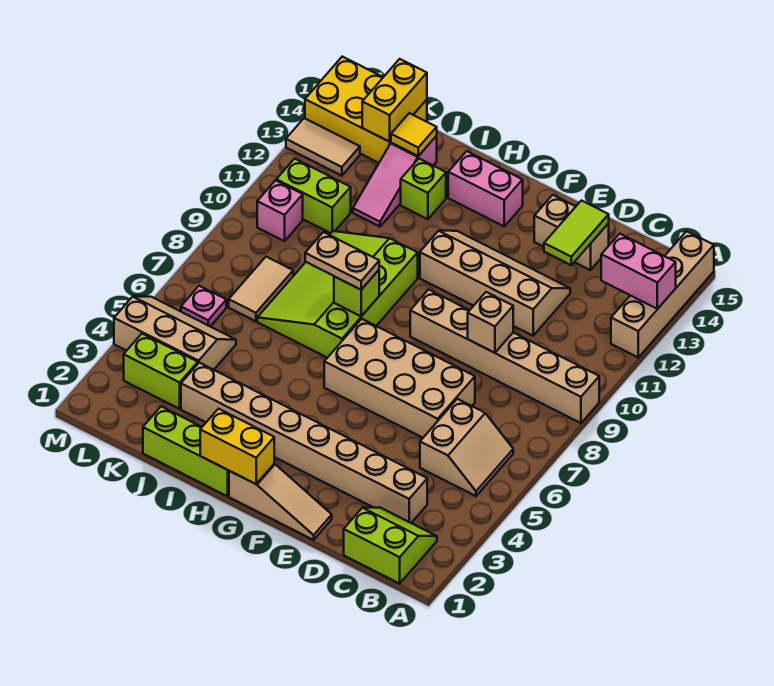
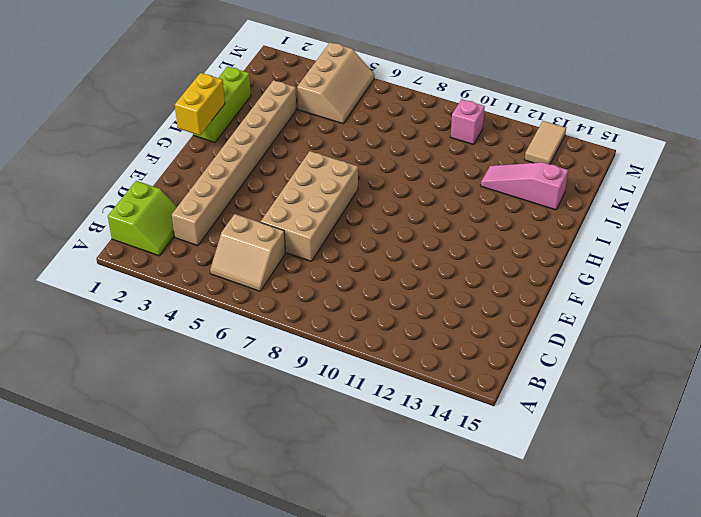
none -> tan brick A9:F9 level 1
none -> tan brick A12:A15 level 1
none -> tan slope D11:G12 level 1 top 11
none -> tan brick D14:E14 level 1

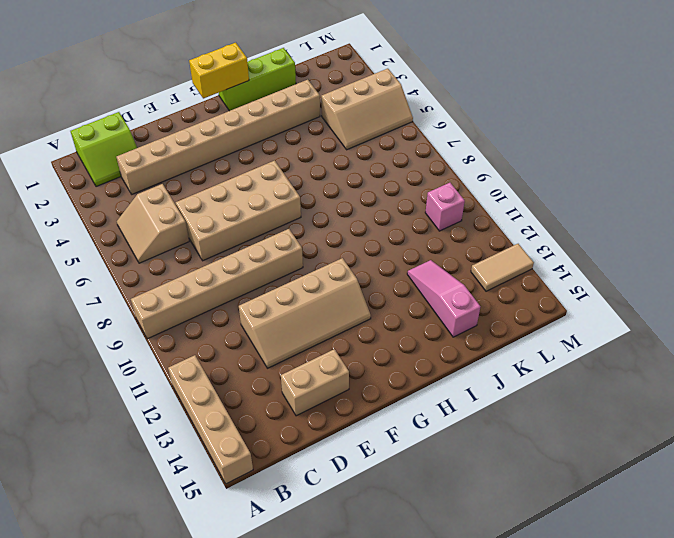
none -> tan slope E1:G1 level 1 top G
none -> pink brick G14:H14 level 1
none -> lime slope H7:J10 level 1 top H
none -> lime brick I13 level 1

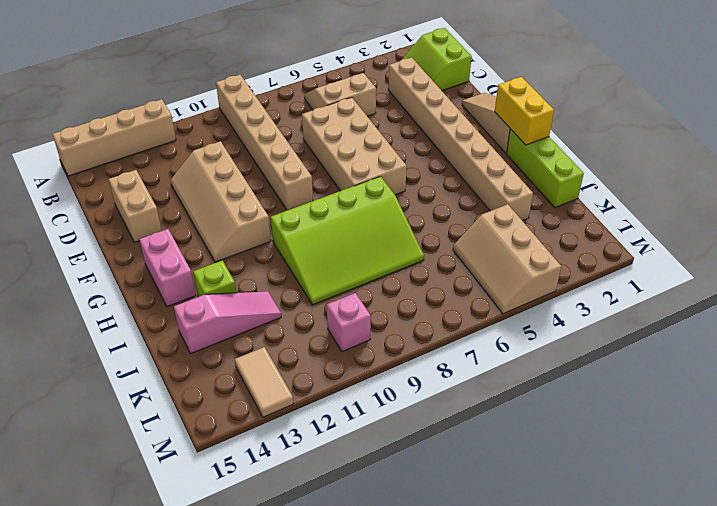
none -> lime brick K3:L3 level 1
none -> tan tile K7:K8 level 1
none -> lime brick K11:L11 level 1
none -> yellow brick K14:M15 level 1

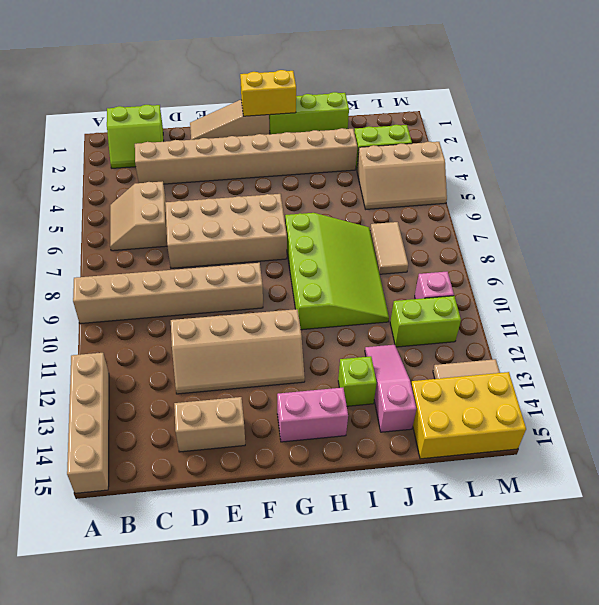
none -> pink plate L6 level 1
none -> pink brick A13:B13 level 2
none -> tan brick D9 level 2
none -> lime tile D13:D14 level 2

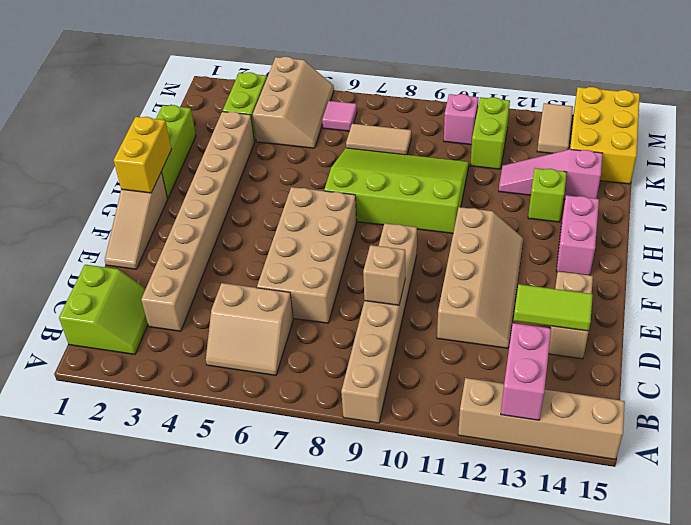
pink tile L6 level 1 -> pink plate L6 level 1
none -> lime brick H8 level 2
none -> yellow tile J14 level 2
none -> yellow brick K14:K15 level 2
none -> tan plate H8:I8 level 3

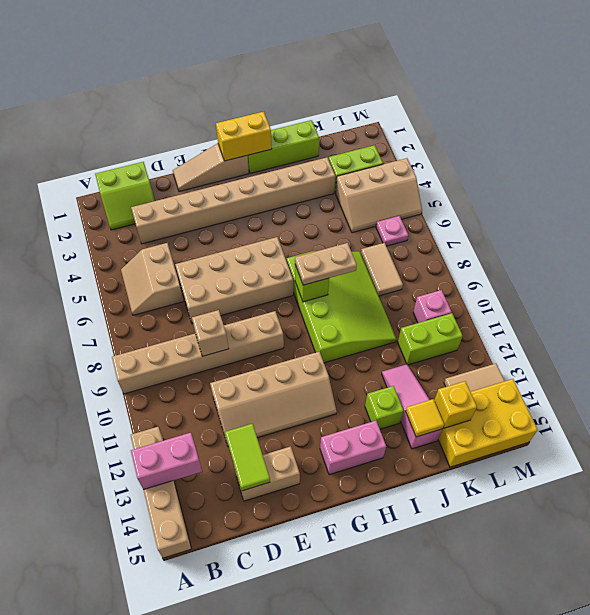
yellow brick K14 level 2 -> yellow brick K14:K15 level 2

